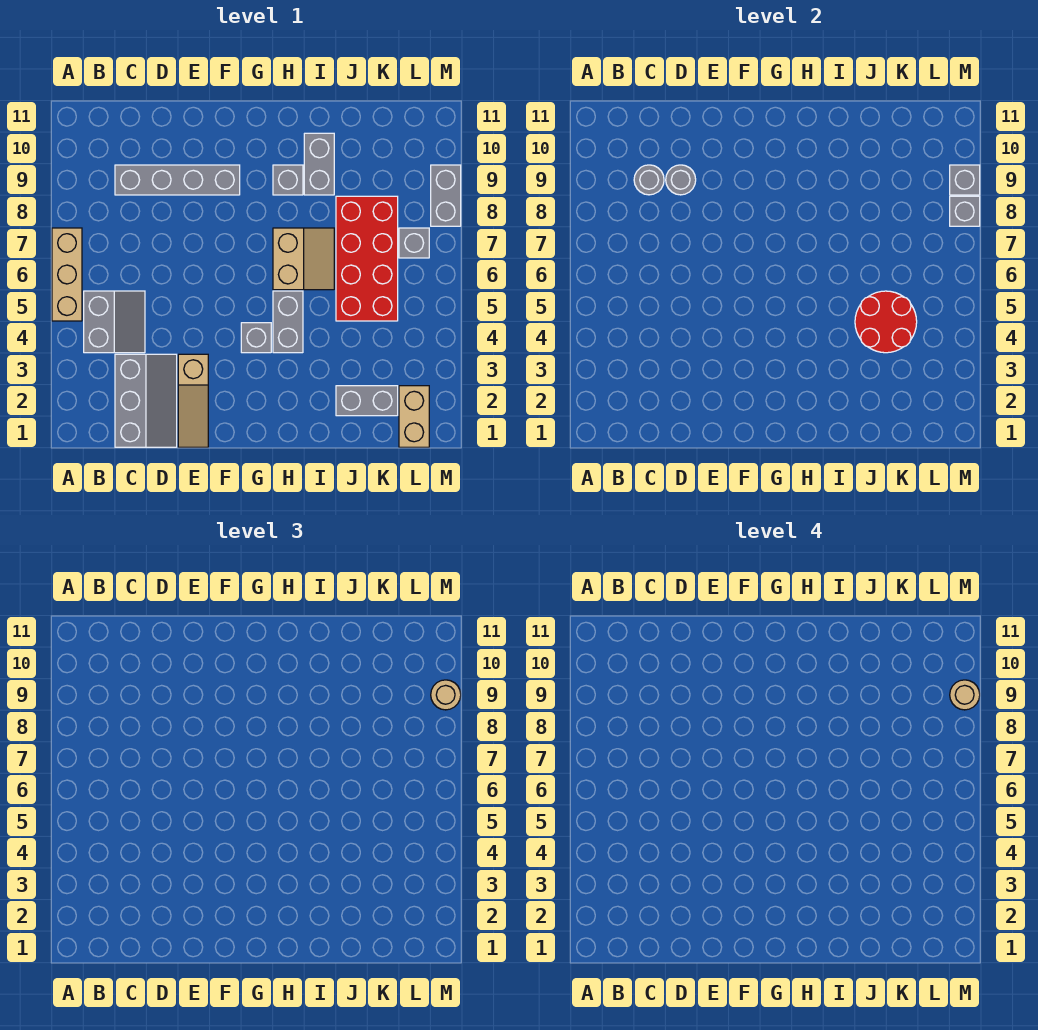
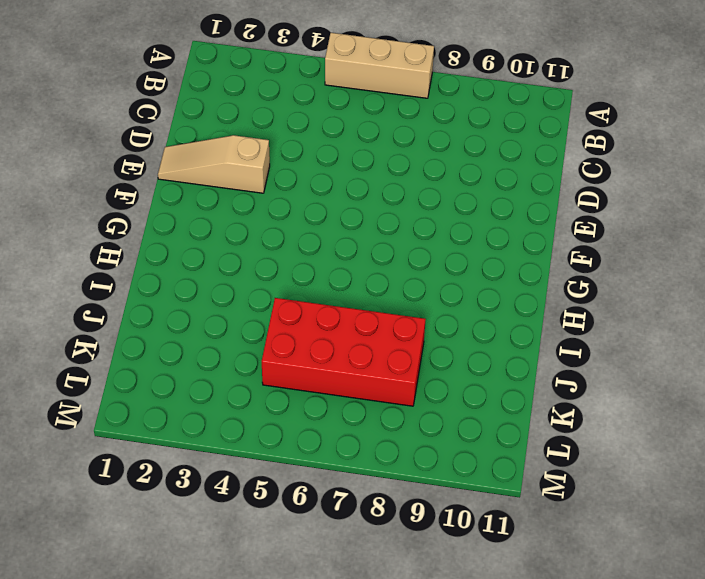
none -> grey slope B4:C5 level 1 top B
none -> grey slope C1:D3 level 1 top C
none -> grey brick C9:F9 level 1

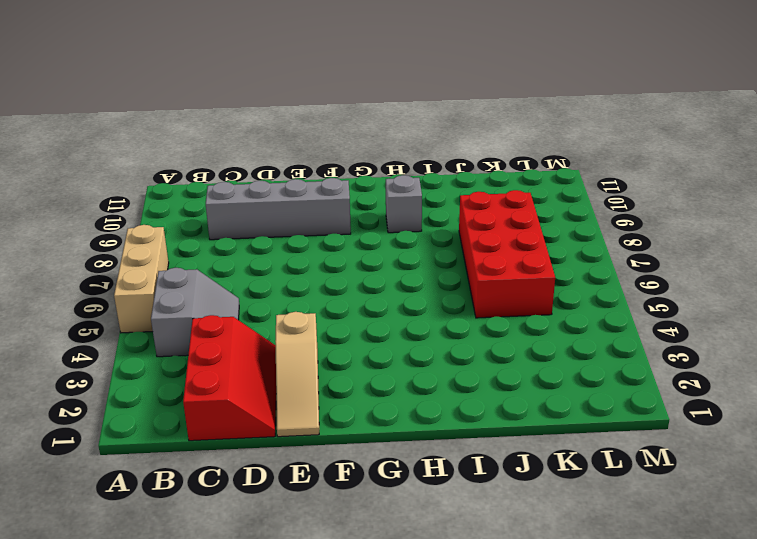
red slope C1:D3 level 1 top C -> grey slope C1:D3 level 1 top C
none -> grey brick G4 level 1
none -> grey brick H4:H5 level 1
none -> tan slope H6:I7 level 1 top H

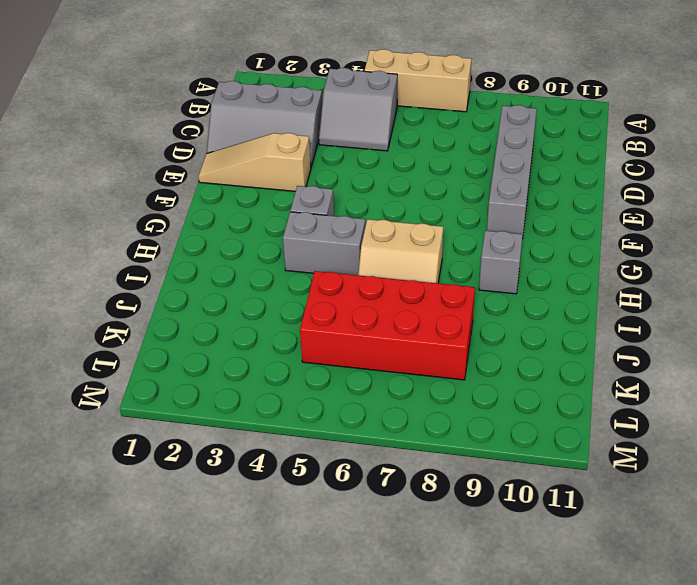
none -> grey brick I9:I10 level 1
none -> grey brick J2:K2 level 1
none -> tan brick L1:L2 level 1

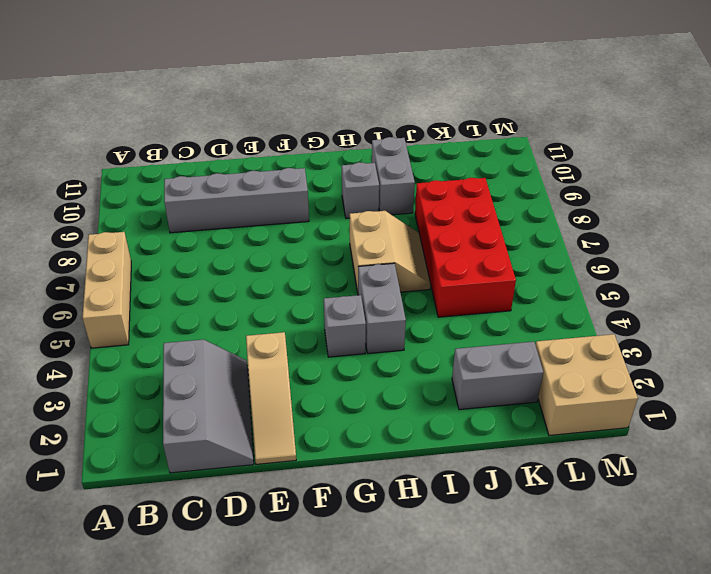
tan brick L1:M2 level 1 -> tan brick L1:L2 level 1
none -> grey slope B4:C5 level 1 top B
none -> grey brick L7 level 1
none -> grey brick M8:M9 level 1

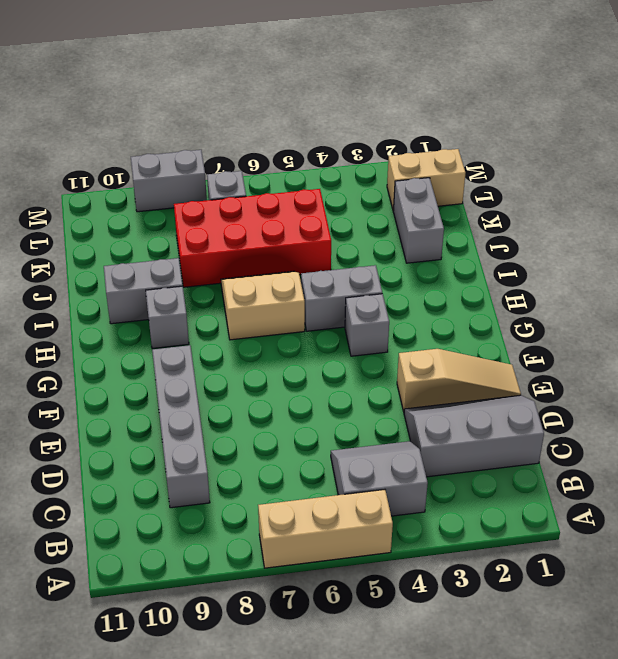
none -> grey round brick C9 level 2
none -> grey round brick D9 level 2
none -> red round brick J4:K5 level 2

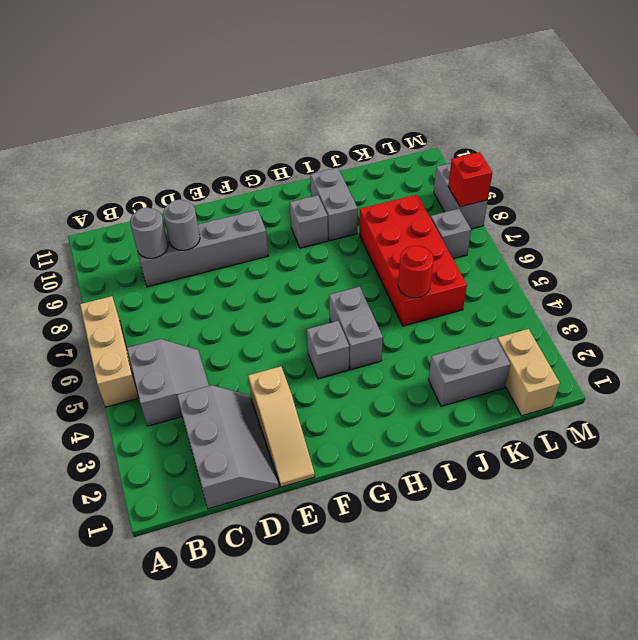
red round brick J5 level 2 -> red round brick J4:K5 level 2
red brick M8 level 2 -> grey brick M8 level 2
none -> tan slope H6:I7 level 1 top H
none -> grey brick M9 level 2
none -> tan round brick M9 level 3

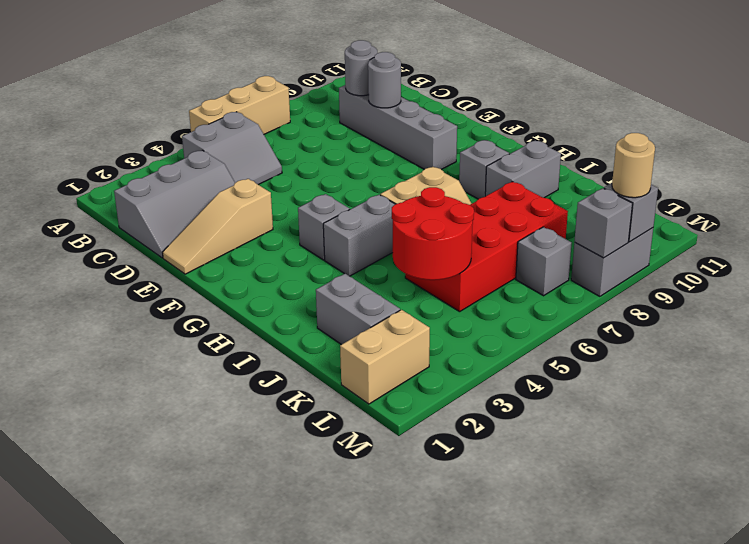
none -> tan round brick M9 level 4

